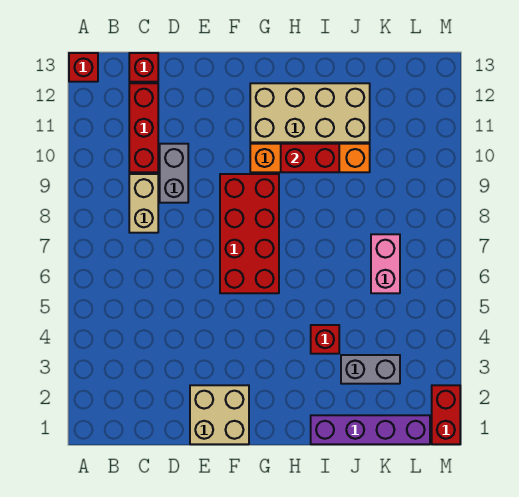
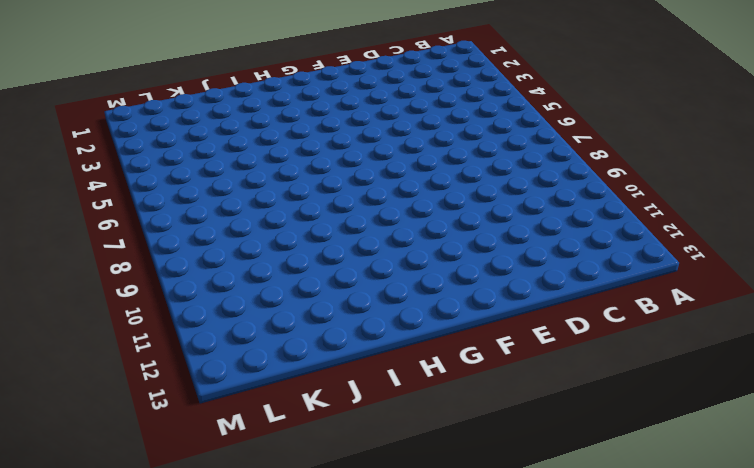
none -> red brick A13 level 1
none -> tan brick C8:C9 level 1
none -> red brick C10:C12 level 1

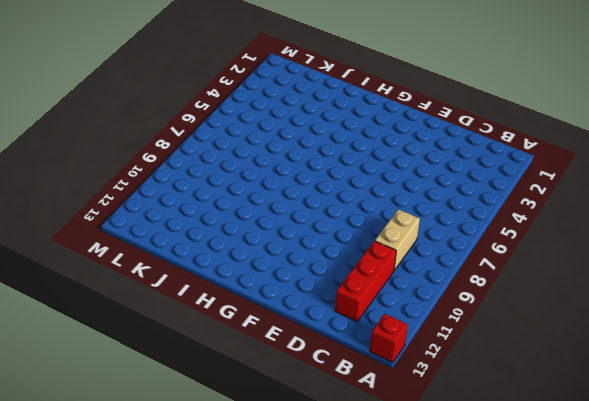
none -> red brick C13 level 1
none -> grey brick D9:D10 level 1
none -> tan brick E1:F2 level 1

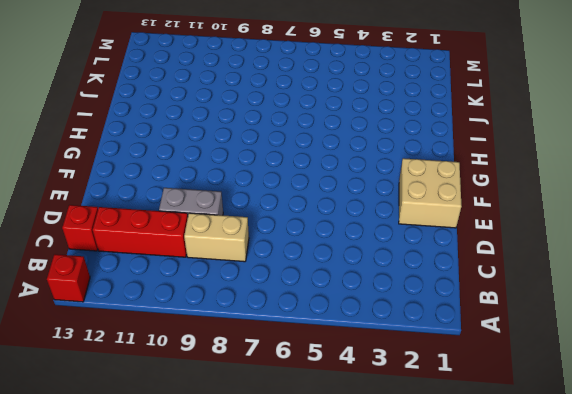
none -> red brick F6:G9 level 1
none -> orange brick G10:J10 level 1
none -> tan brick G11:J12 level 1

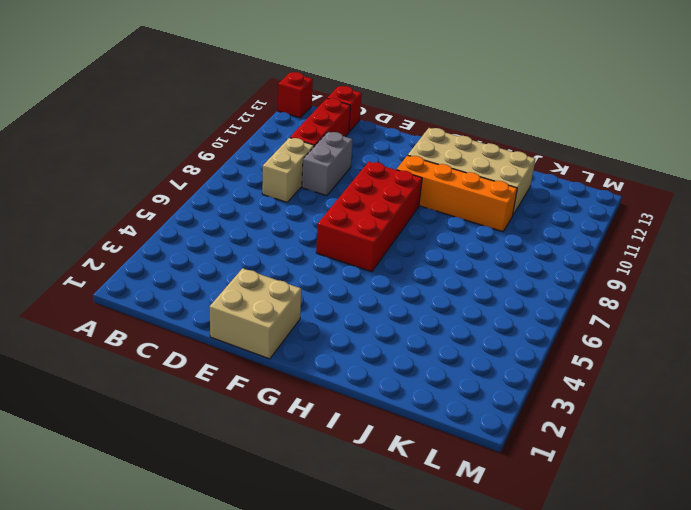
none -> purple brick I1:L1 level 1
none -> red brick I4 level 1
none -> grey brick J3:K3 level 1

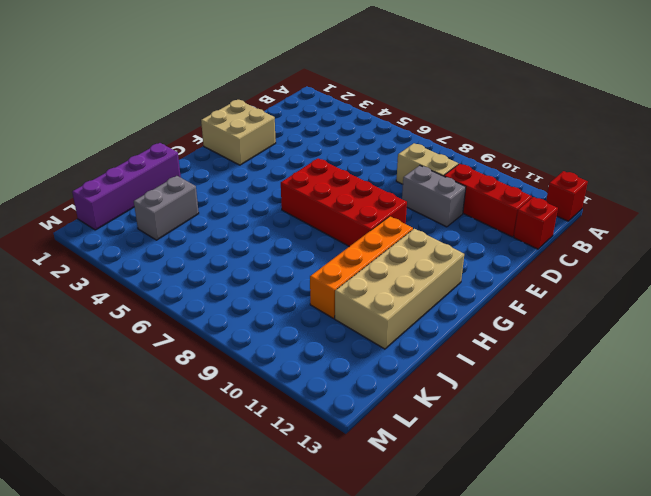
none -> red brick I4 level 1
none -> pink brick K6:K7 level 1
none -> red brick M1:M2 level 1

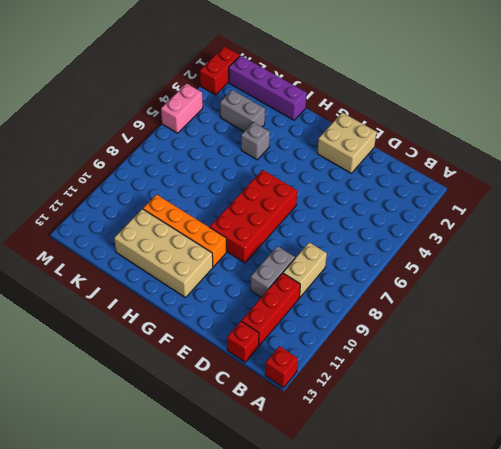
grey brick I4 level 1 -> red brick I4 level 1
pink brick M4:M5 level 1 -> pink brick K6:K7 level 1
none -> red brick H10:I10 level 2

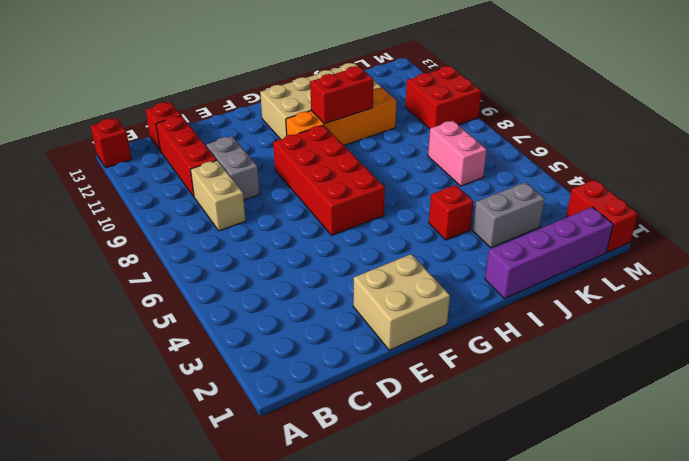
red brick L9:M10 level 1 -> none

